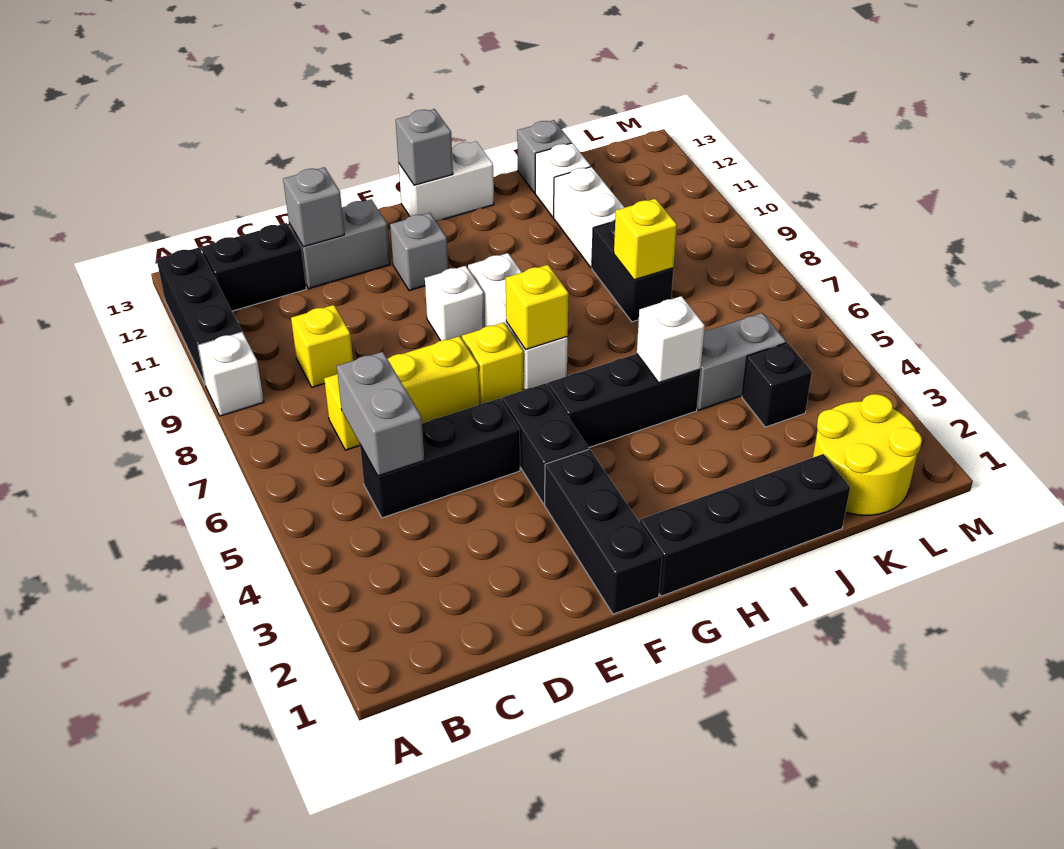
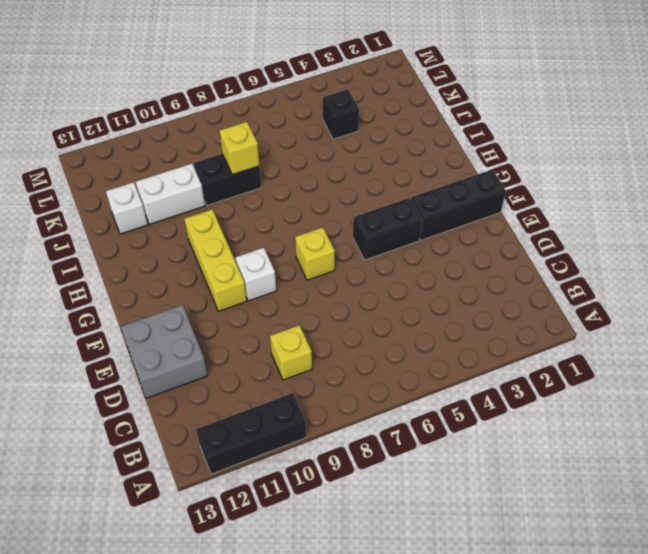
grey brick D12:E13 level 1 -> grey brick D12:E12 level 1
yellow brick F10:H10 level 1 -> yellow brick C7:E7 level 1
none -> white brick A9 level 1
none -> black brick B12:C12 level 1
none -> black brick C5:E5 level 1

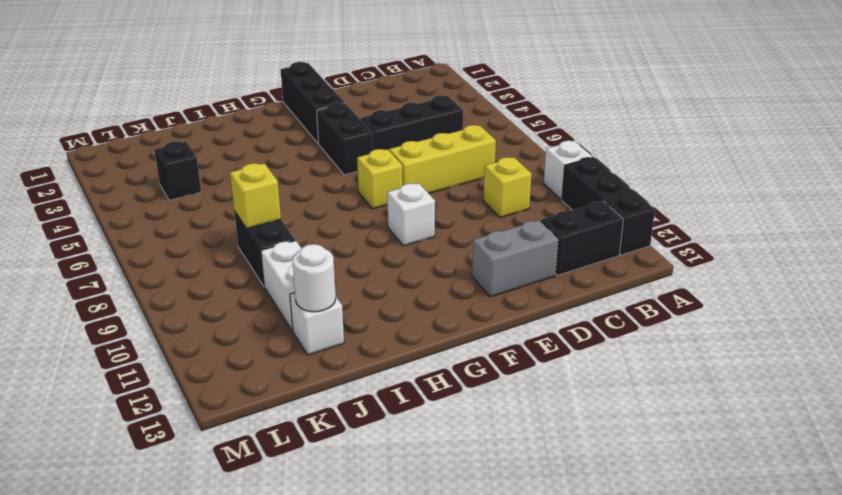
white round brick J12 level 2 -> none
none -> grey brick F11 level 1
none -> black brick G1:J1 level 1
none -> black brick G5:I5 level 1

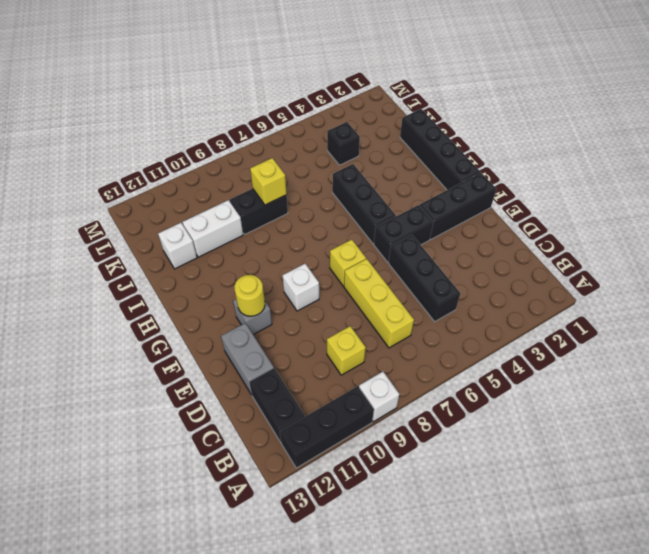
yellow round brick F11 level 2 -> none
none -> white brick G7:G9 level 1
none -> white brick G13:H13 level 1
none -> grey brick J5:K5 level 1

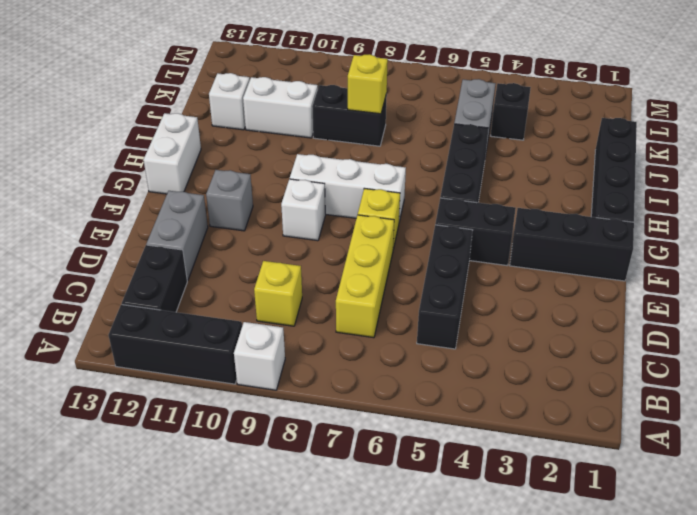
none -> grey brick J13 level 1
none -> yellow round brick K1:L2 level 1
none -> grey brick C5:C6 level 2

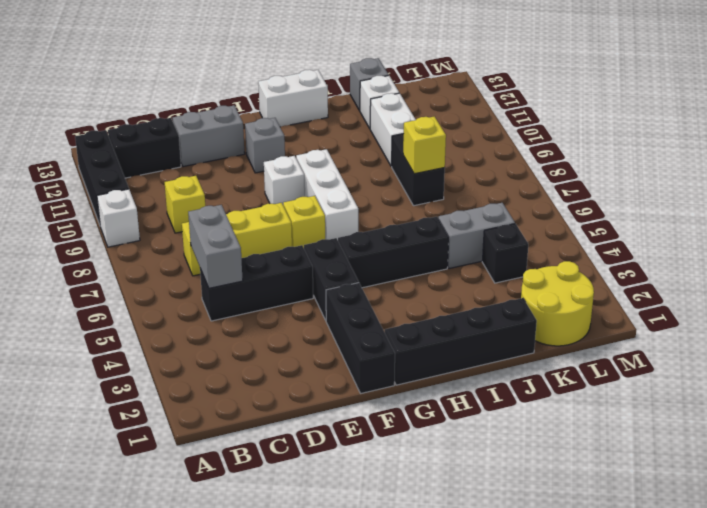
none -> grey brick D12 level 2
none -> yellow brick G7 level 2
none -> grey brick G13 level 2

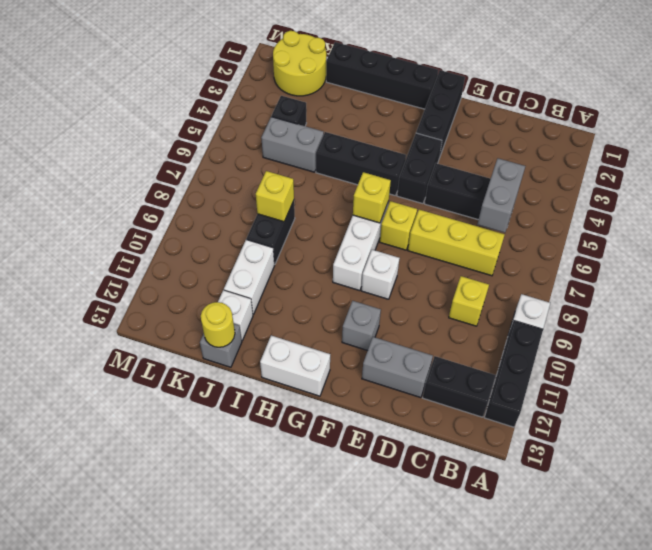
yellow round brick J13 level 2 -> none
none -> grey brick D12 level 2
none -> grey brick G13 level 2
none -> white brick I5 level 2

